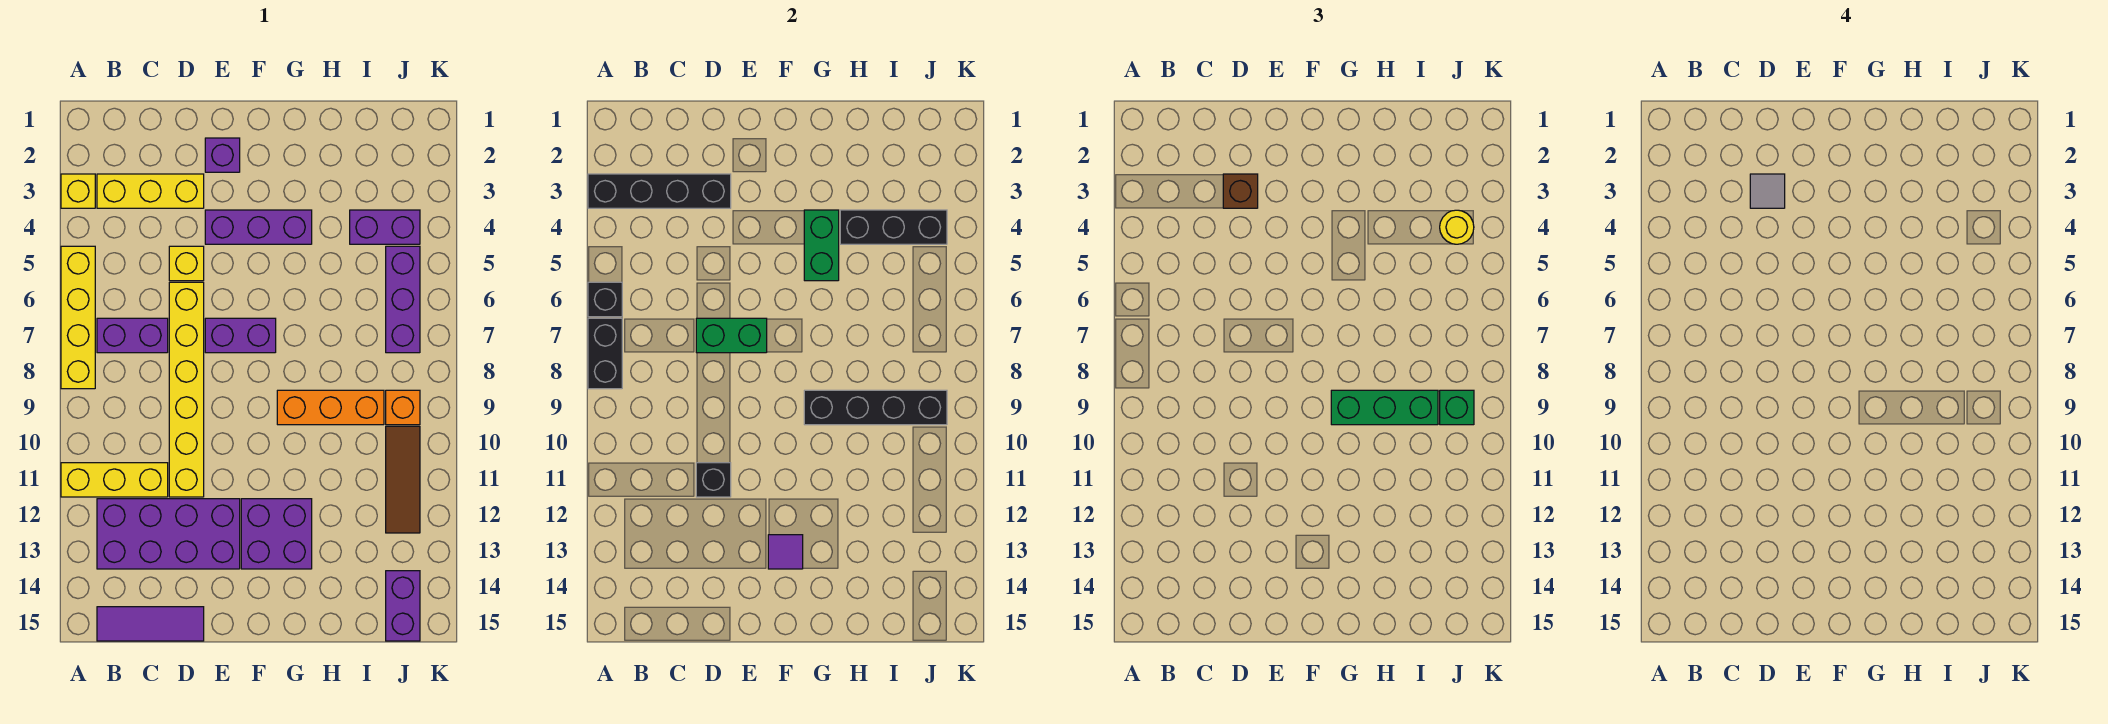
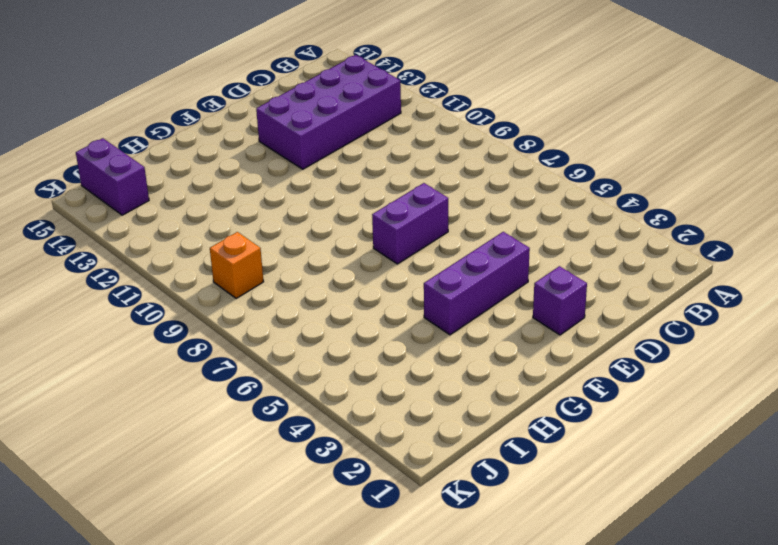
none -> yellow brick A3 level 1
none -> yellow brick A5:A8 level 1
none -> yellow brick A11:C11 level 1
none -> yellow brick B3:D3 level 1

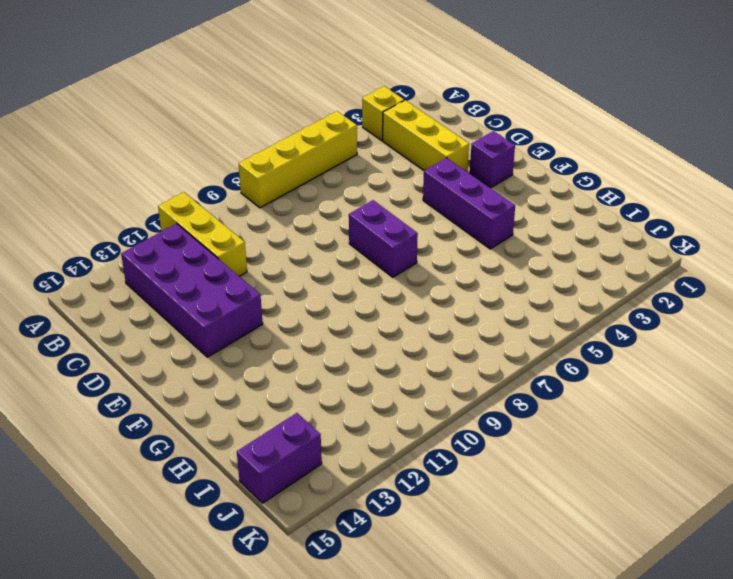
none -> purple brick B7:C7 level 1
none -> purple tile B15:D15 level 1
none -> yellow brick D5 level 1
none -> yellow brick D6:D11 level 1

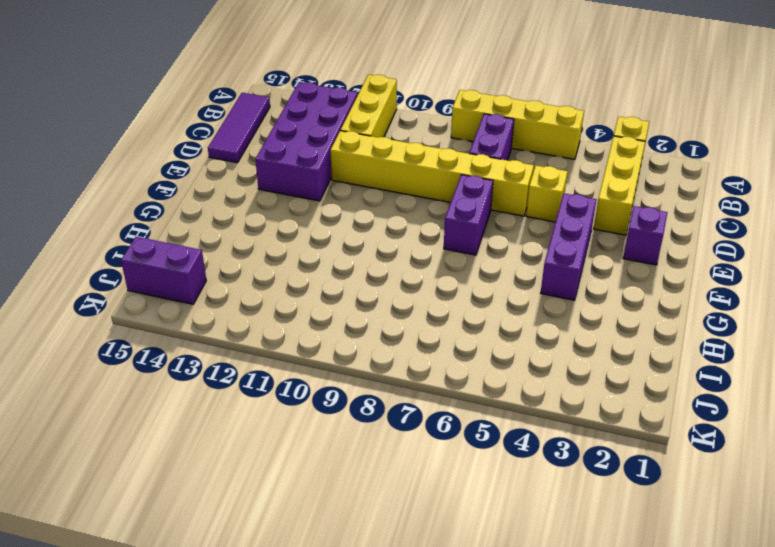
none -> purple brick F12:G13 level 1
none -> orange brick G9:I9 level 1
none -> purple brick I4:J4 level 1
none -> purple brick J5:J7 level 1

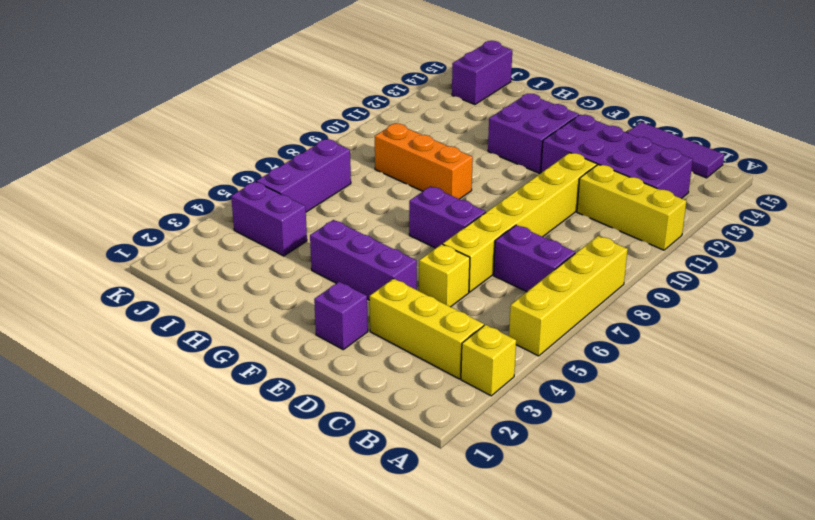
none -> orange brick J9 level 1
none -> brown tile J10:J12 level 1
none -> black brick A3:D3 level 2
none -> black brick A6 level 2

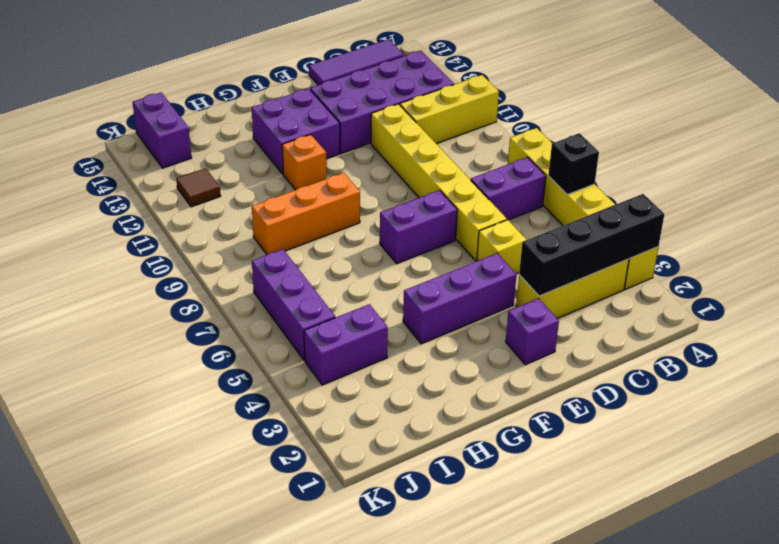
orange brick G11 level 1 -> orange brick J9 level 1
brown tile J12 level 1 -> brown tile J10:J12 level 1
none -> black brick A7:A8 level 2
none -> green brick D7:E7 level 2
none -> black brick D11 level 2
none -> purple tile F13 level 2

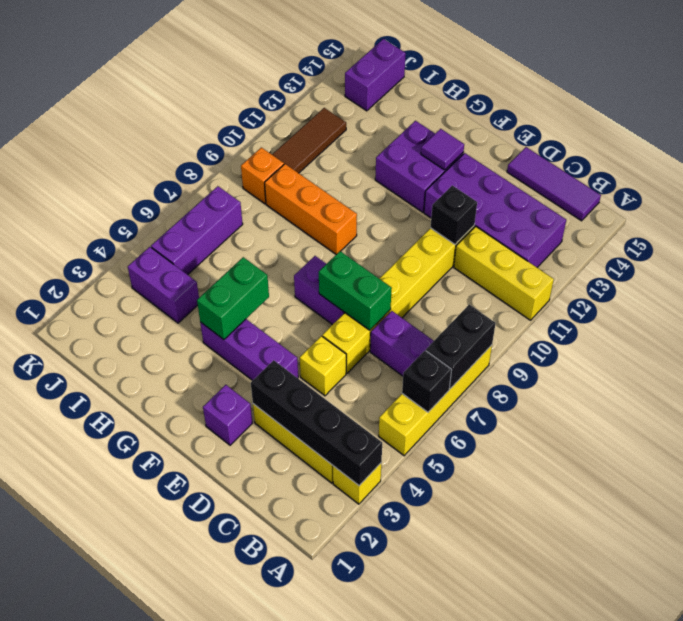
none -> black brick G9:J9 level 2
none -> black brick H4:J4 level 2
none -> brown brick D3 level 3
none -> green brick G9:I9 level 3

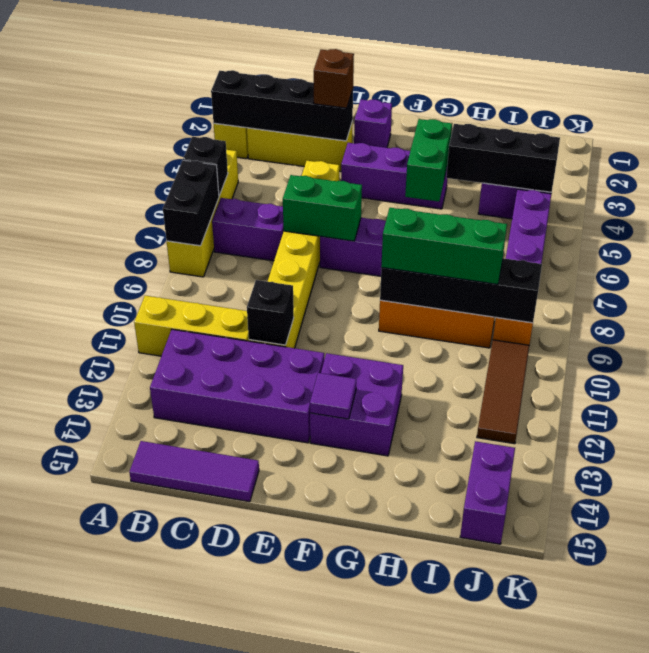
none -> yellow round brick J4 level 3
none -> green brick J9 level 3
none -> grey tile D3 level 4

